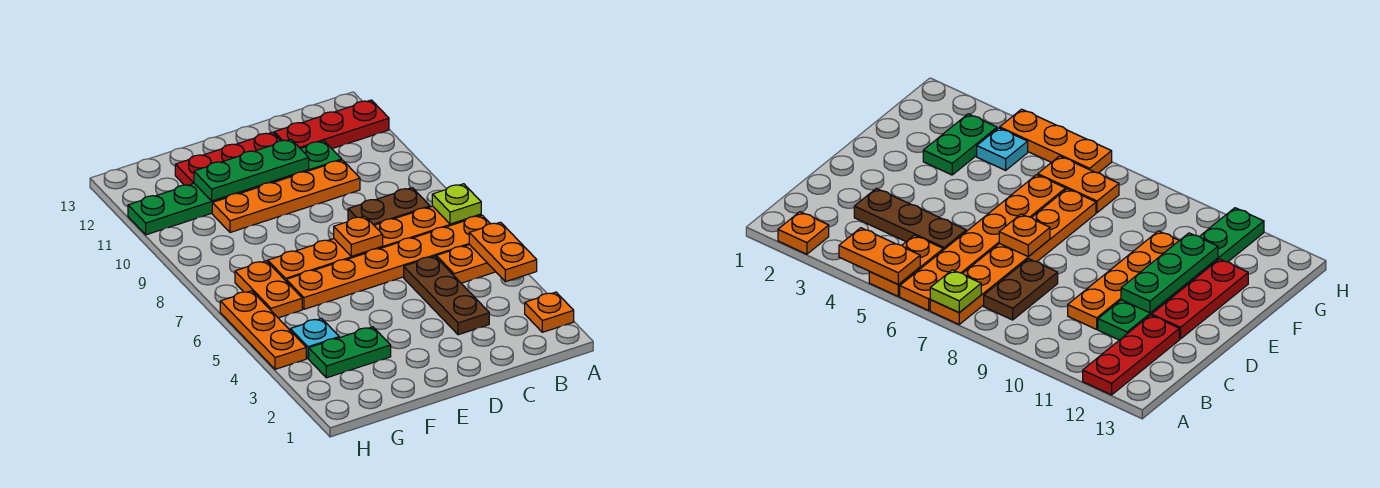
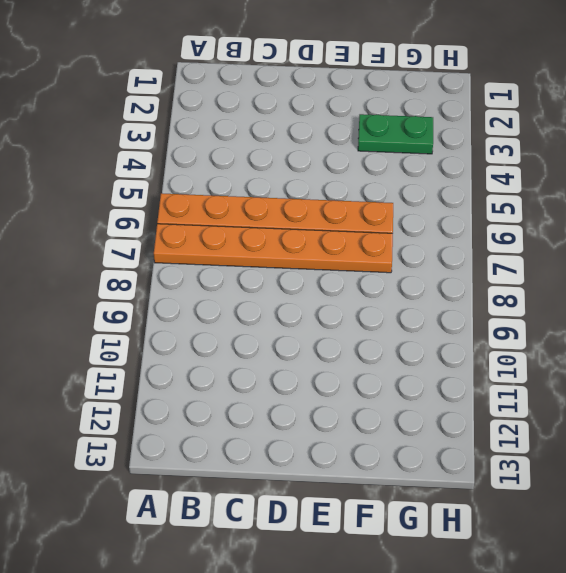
none -> orange plate A2 level 1
none -> orange plate A5:B5 level 1
none -> red plate A12:C12 level 1

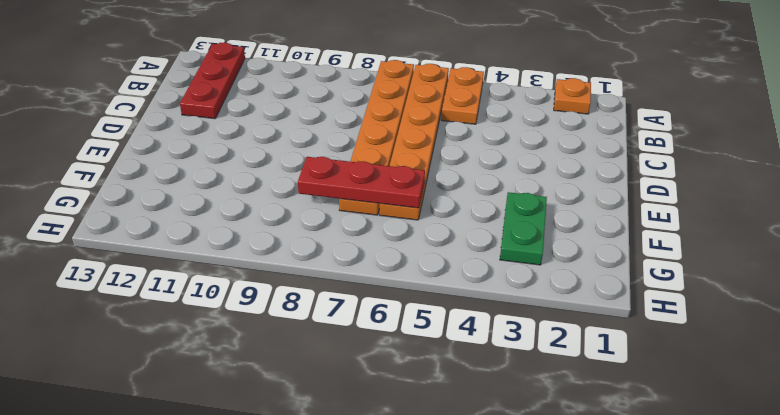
red plate F6:F8 level 2 -> red plate D12:F12 level 1
none -> brown plate B8:C8 level 1
none -> brown plate C3:C5 level 1
none -> orange plate C10:F10 level 1

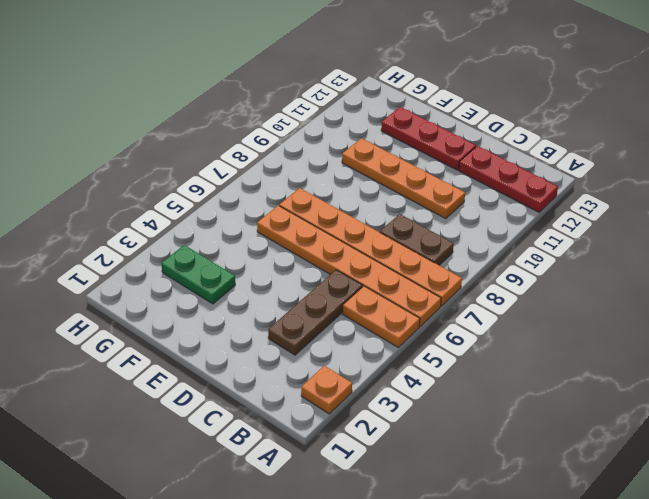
none -> green plate C11:H11 level 1
none -> cyan plate G4 level 1
none -> orange plate G6:G7 level 1

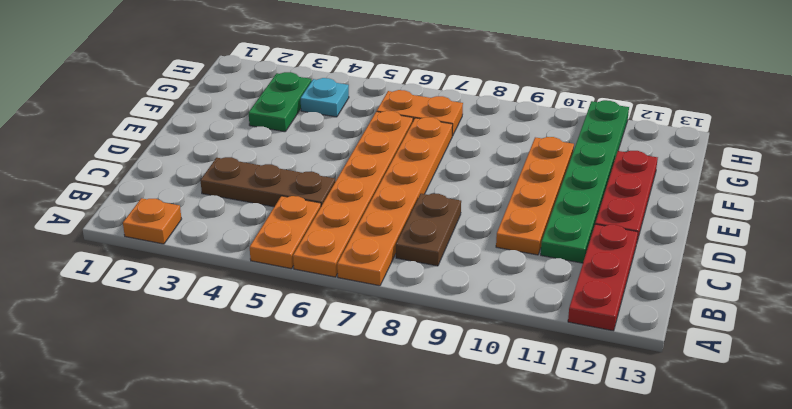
none -> orange plate H4:H6 level 1
none -> orange plate A4:A5 level 2
none -> lime plate A7 level 2

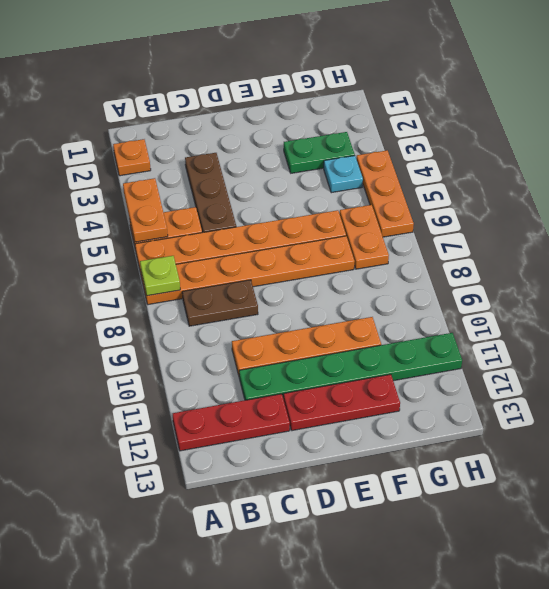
none -> orange plate D7 level 2
none -> green plate D11:F11 level 2

